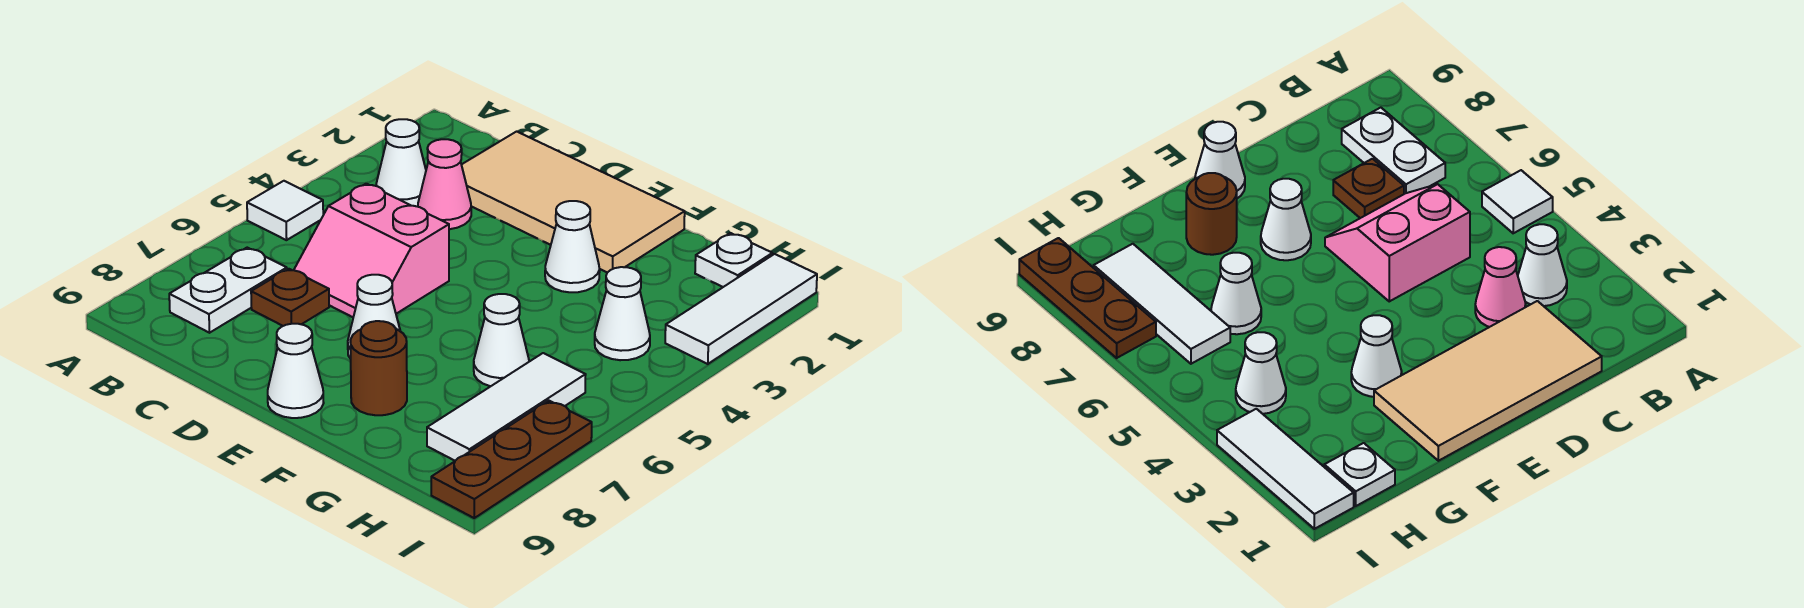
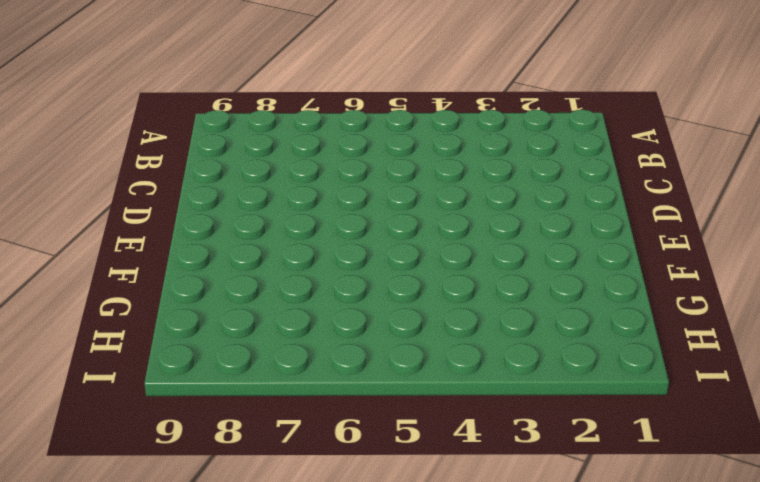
none -> white tile A5 level 1
none -> white cone B3 level 1
none -> white plate B7:B8 level 1

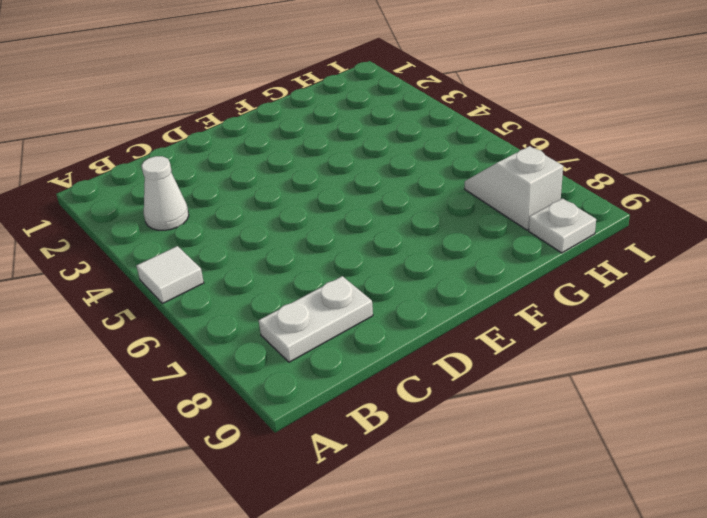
white plate B8:C8 level 1 -> white plate B7:B8 level 1
white slope H7:H8 level 1 top 8 -> white tile H6:H8 level 1
white plate H9 level 1 -> white plate H1 level 1
none -> tan tile C1:F2 level 1
none -> pink cone C3 level 1
none -> pink slope C5:D6 level 1 top 5

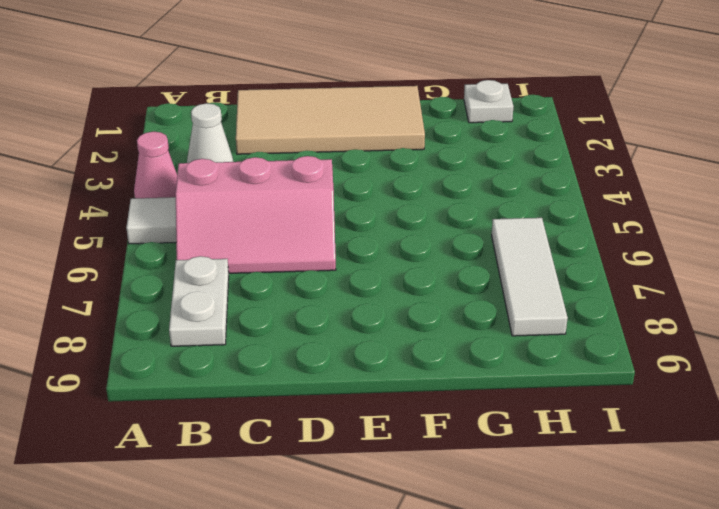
pink cone A4 level 1 -> pink cone C3 level 1
pink slope B5:D6 level 1 top 5 -> pink slope C5:D6 level 1 top 5
none -> brown plate C7 level 1
none -> white cone E7 level 1
none -> white cone E9 level 1

